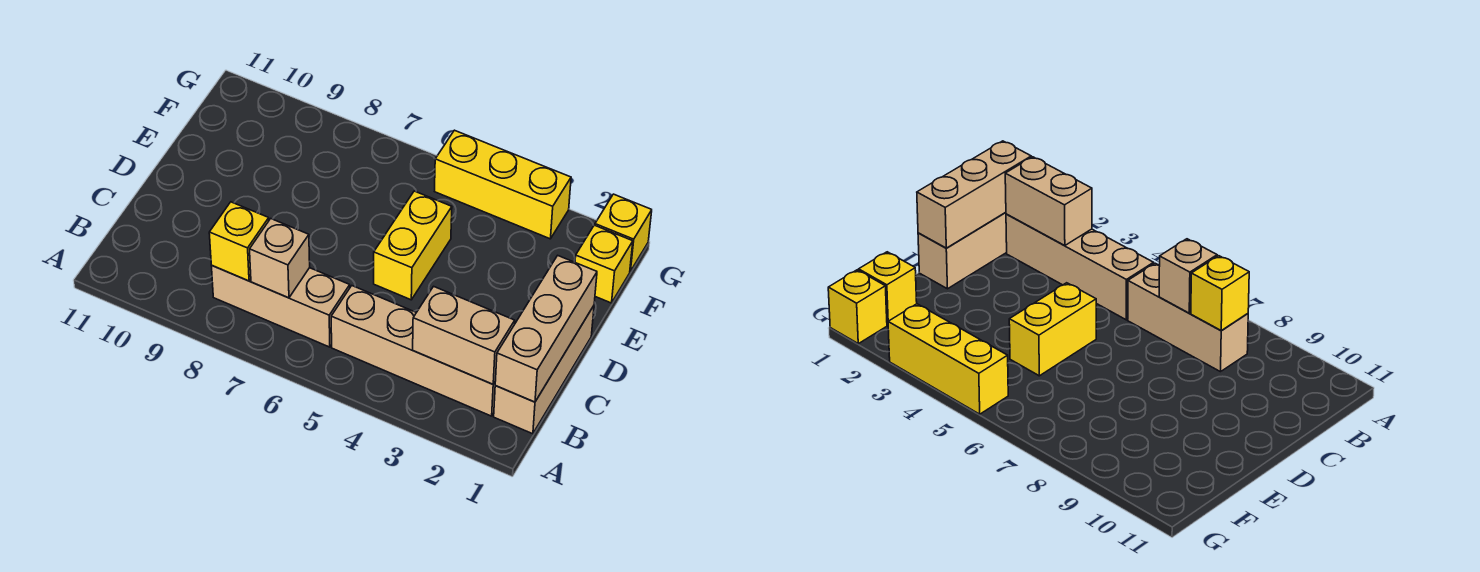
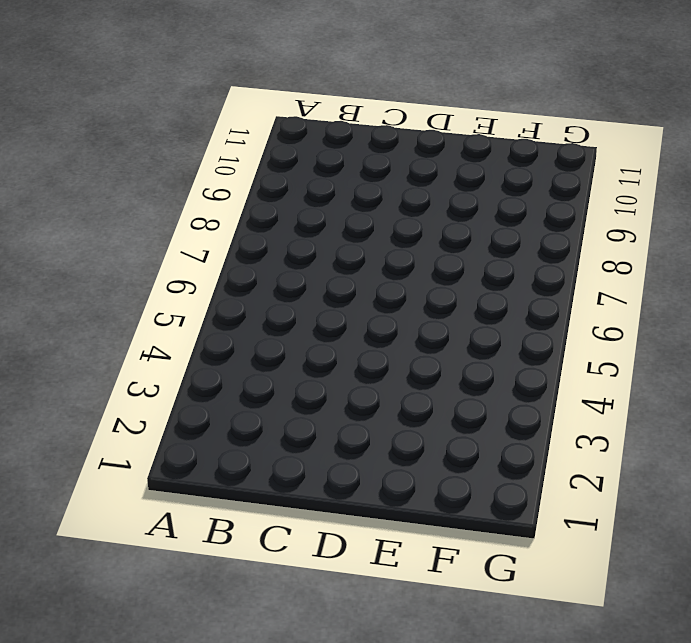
none -> tan brick B1:D1 level 1
none -> tan brick B2:B5 level 1

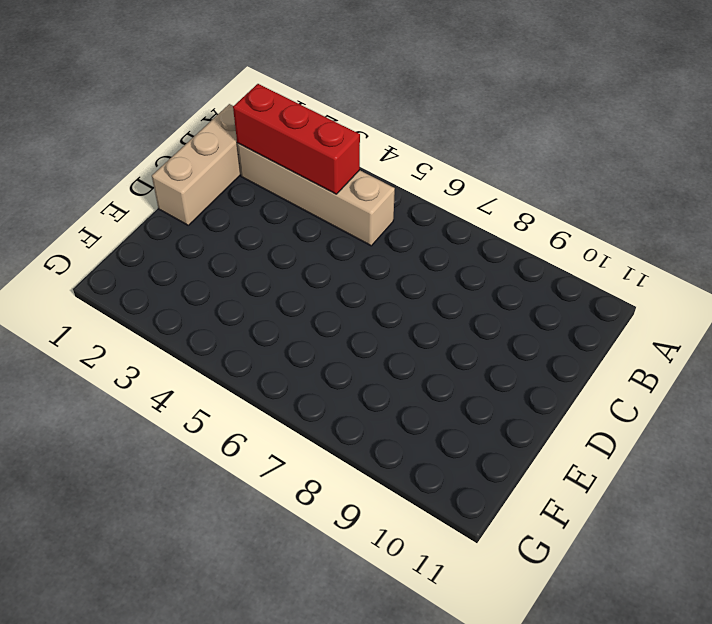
red brick B2:B4 level 2 -> tan brick B2:B3 level 2
none -> tan brick B6:B8 level 1
none -> yellow brick D5:E5 level 1

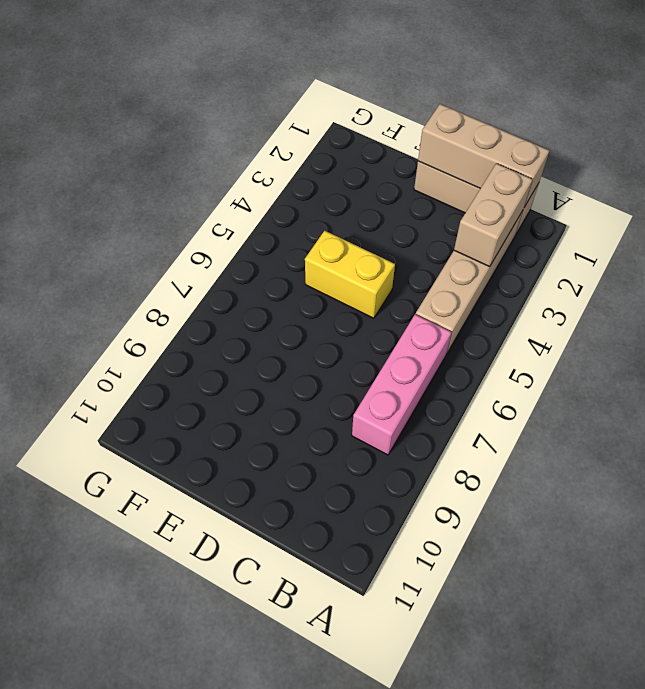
pink brick B6:B8 level 1 -> tan brick B6:B8 level 1
none -> yellow brick F1 level 1
none -> yellow brick G1 level 1

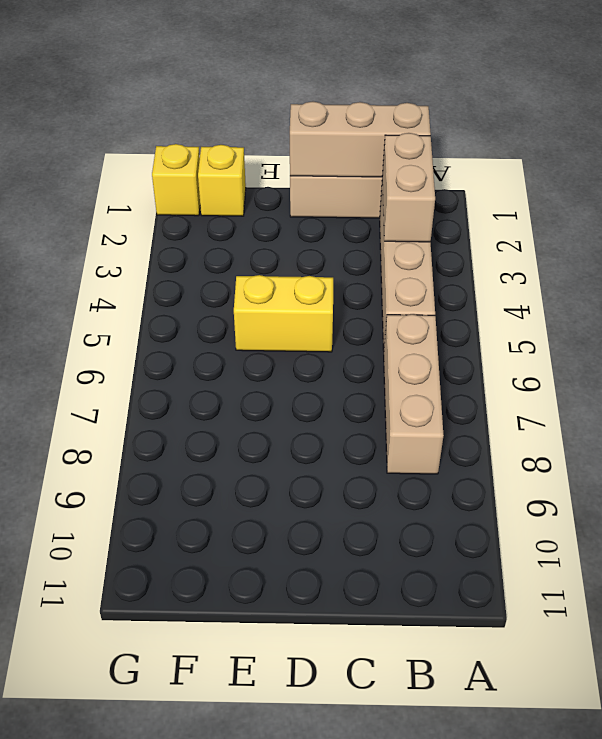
none -> yellow brick G3:G5 level 1
none -> tan brick B7 level 2

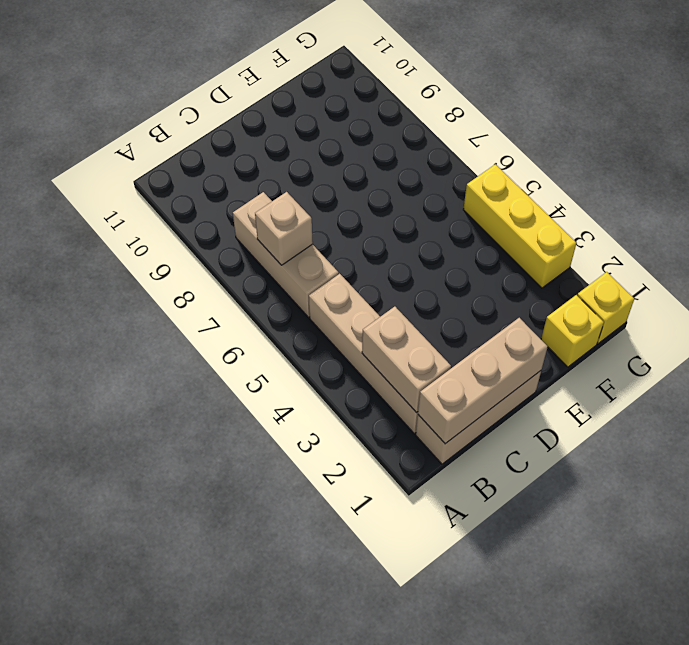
none -> yellow brick D5:E5 level 1
none -> yellow brick B8 level 2

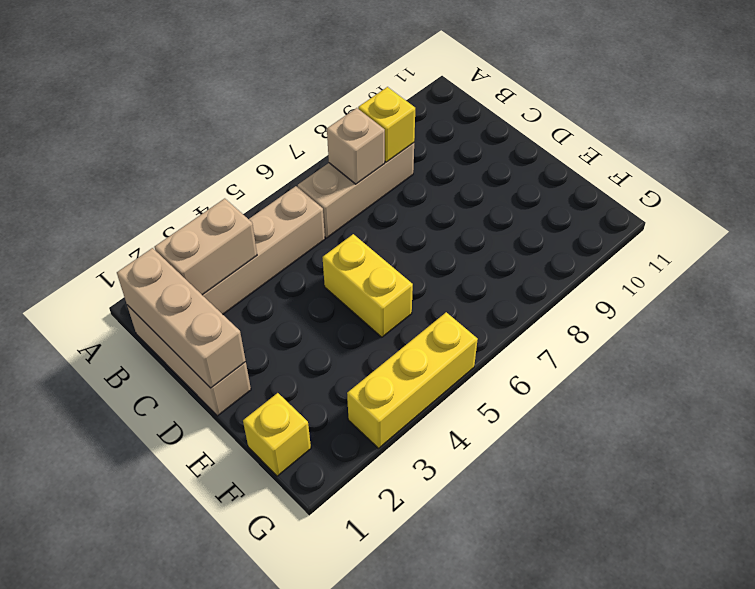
none -> yellow brick G1 level 1

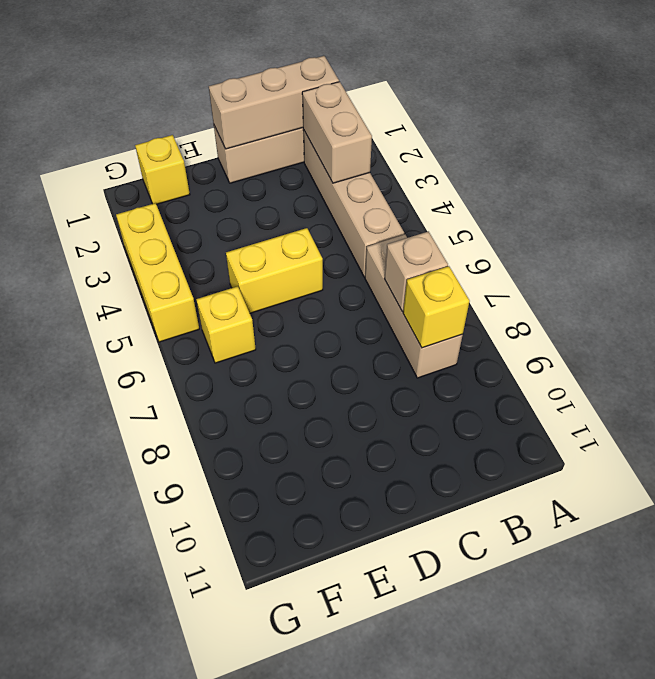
yellow brick F6 level 1 -> yellow brick G1 level 1

